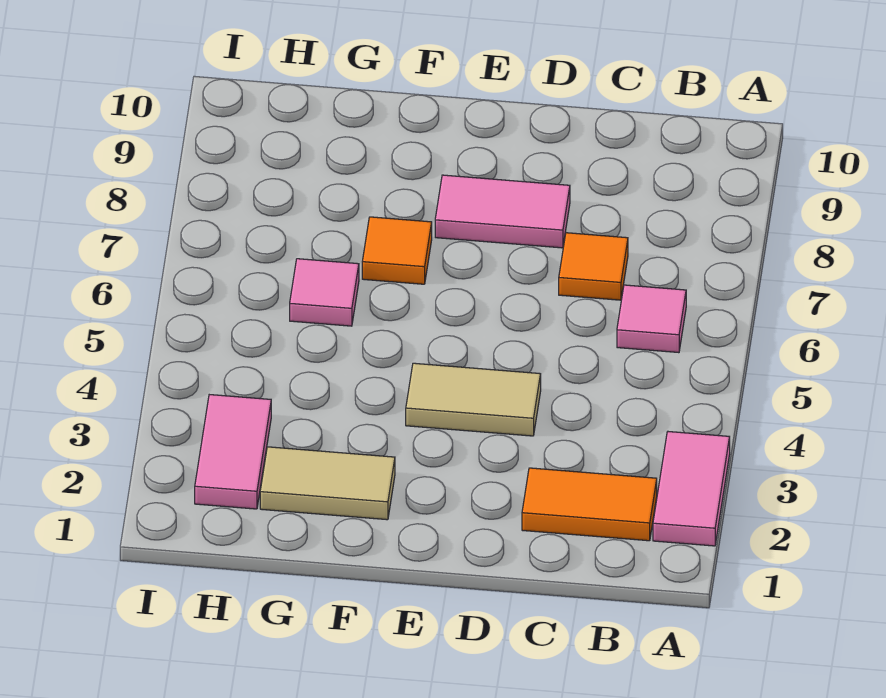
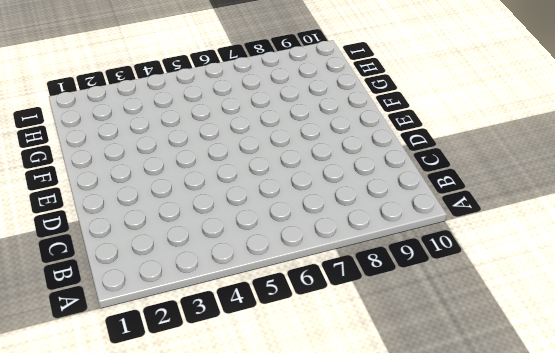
none -> pink tile A2:A3 level 1
none -> orange tile B2:C2 level 1

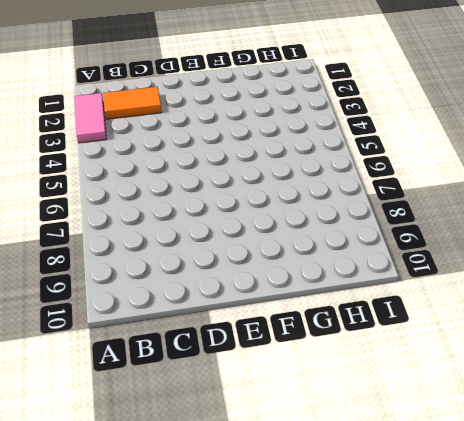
none -> pink tile B6 level 1
none -> orange tile C7 level 1

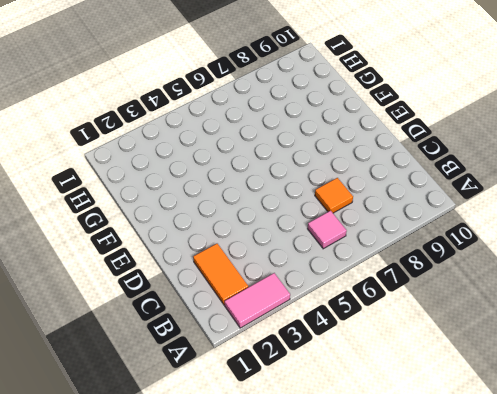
none -> tan tile D4:E4 level 1
none -> pink tile D8:E8 level 1

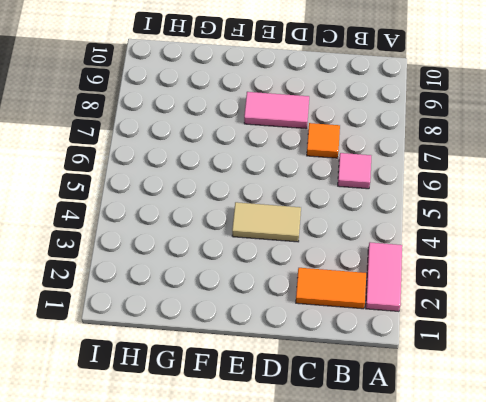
none -> tan tile F2:G2 level 1
none -> orange tile F7 level 1

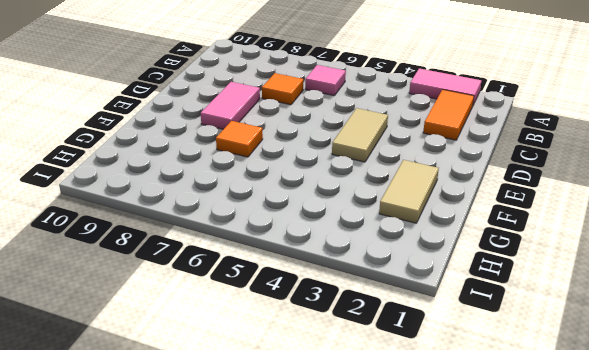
none -> pink tile G6 level 1
none -> pink tile H2:H3 level 1

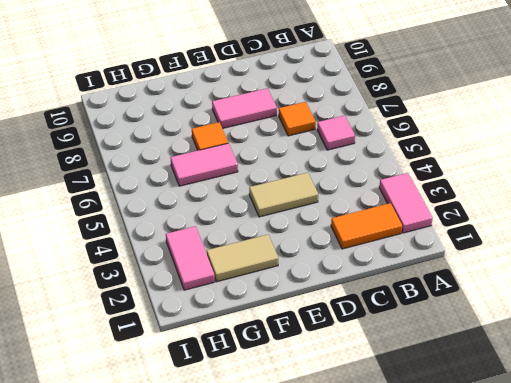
pink tile F6:G6 level 1 -> pink tile G6 level 1

